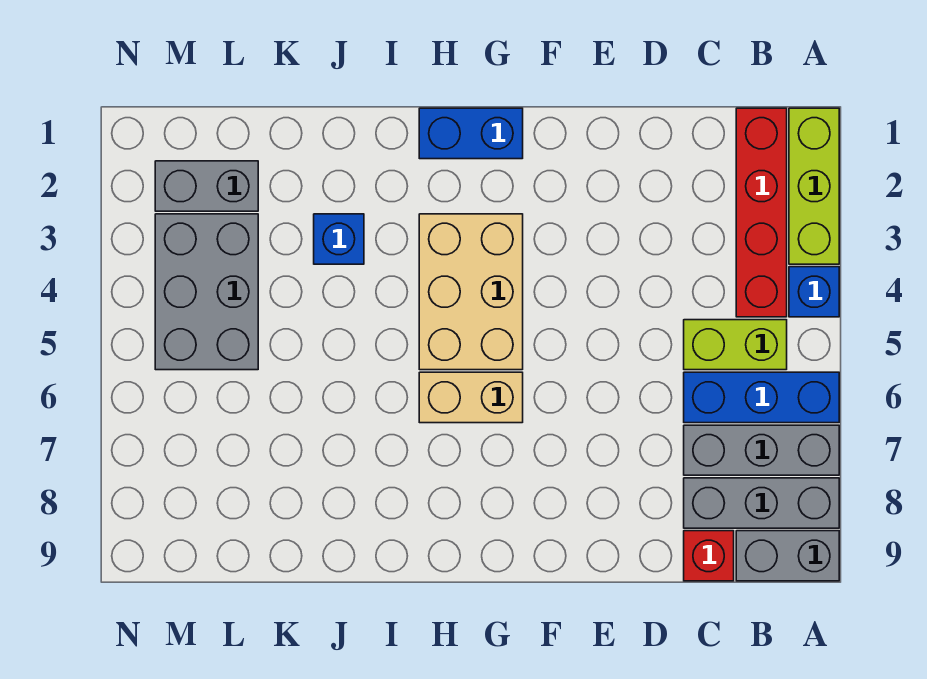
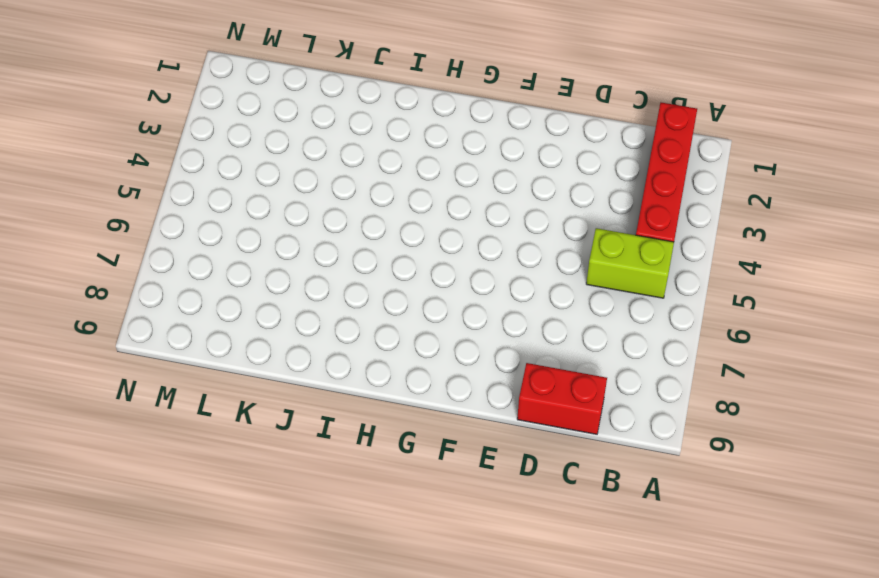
red brick C9:D9 level 1 -> red brick C9 level 1
none -> lime brick A1:A3 level 1
none -> blue brick A4 level 1
none -> blue brick A6:C6 level 1

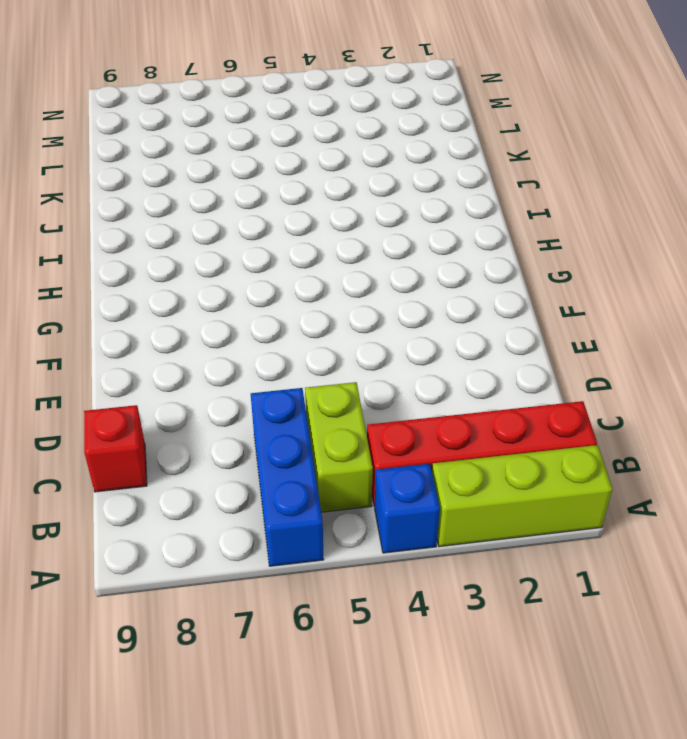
none -> grey brick A7:C7 level 1
none -> grey brick A8:C8 level 1
none -> grey brick A9:B9 level 1

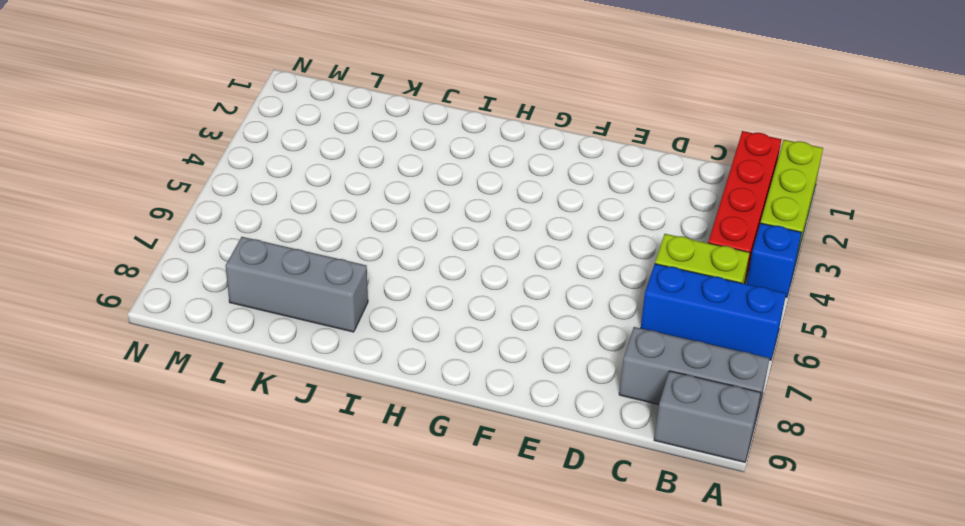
grey brick J8:L8 level 1 -> grey brick A7:C7 level 1
none -> red brick C9 level 1
none -> blue brick G1:H1 level 1
none -> tan brick G3:H5 level 1

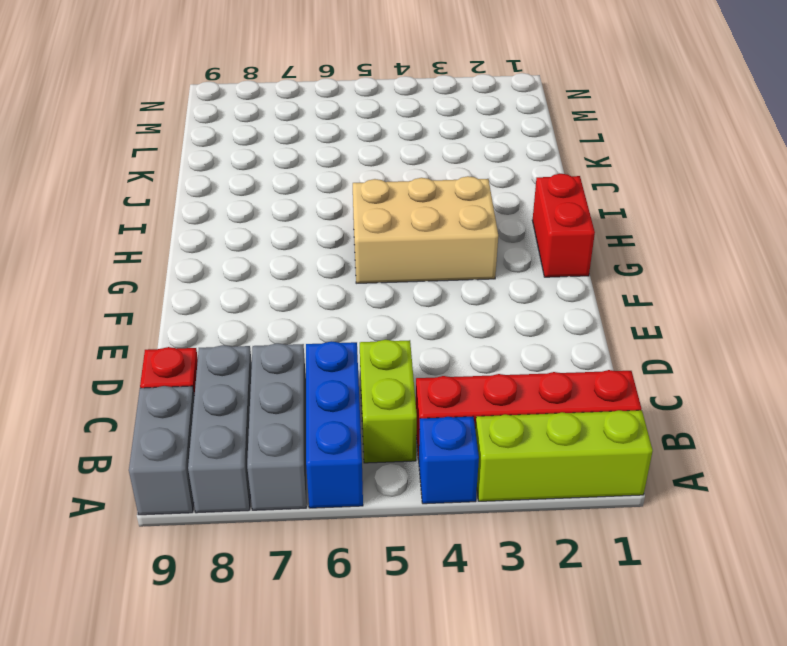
red brick G1:H1 level 1 -> blue brick G1:H1 level 1
none -> tan brick G6:H6 level 1
none -> blue brick J3 level 1
none -> grey brick L2:M2 level 1

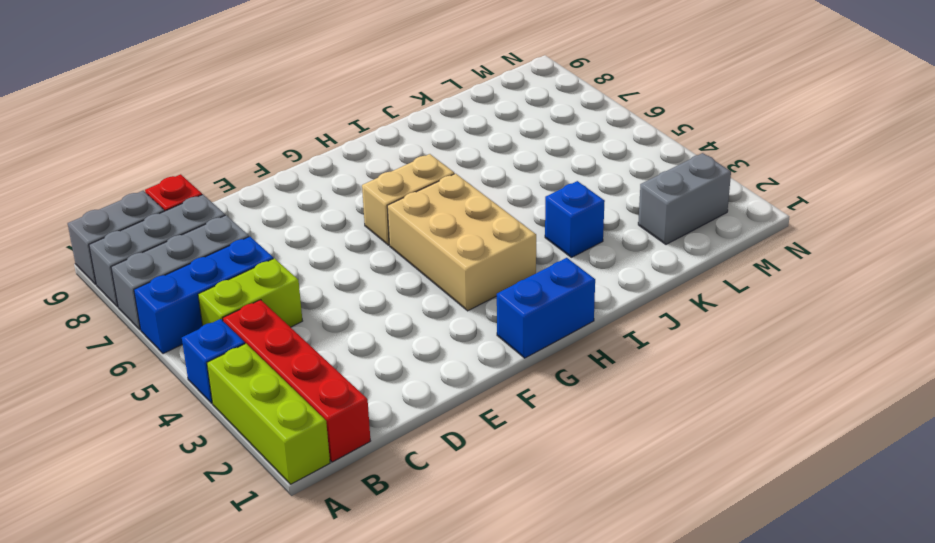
none -> grey brick L3:M5 level 1

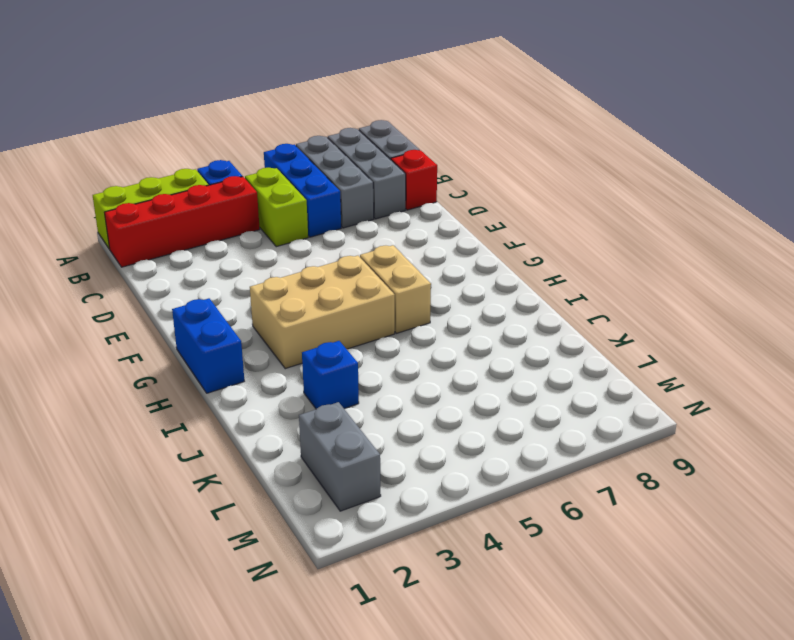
none -> grey brick L3:M5 level 1

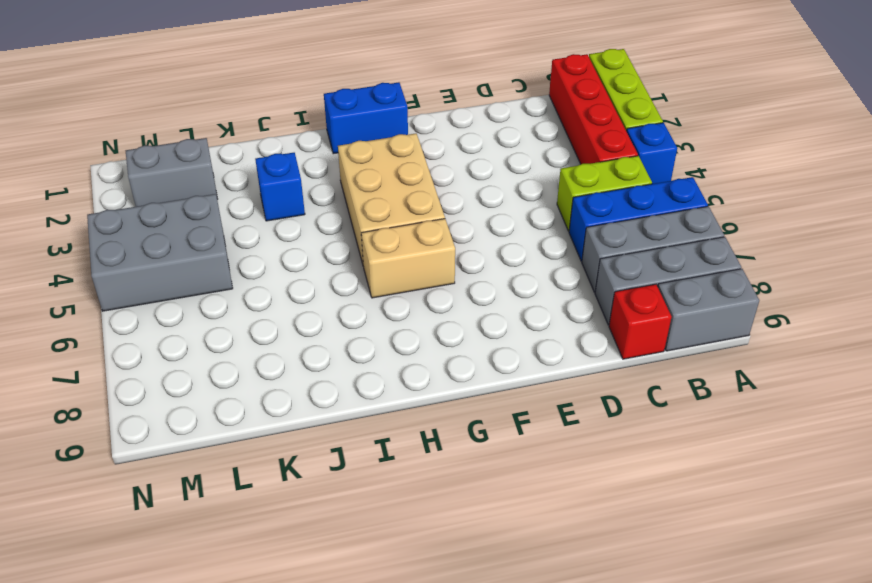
grey brick L4:N5 level 1 -> grey brick L3:M5 level 1

